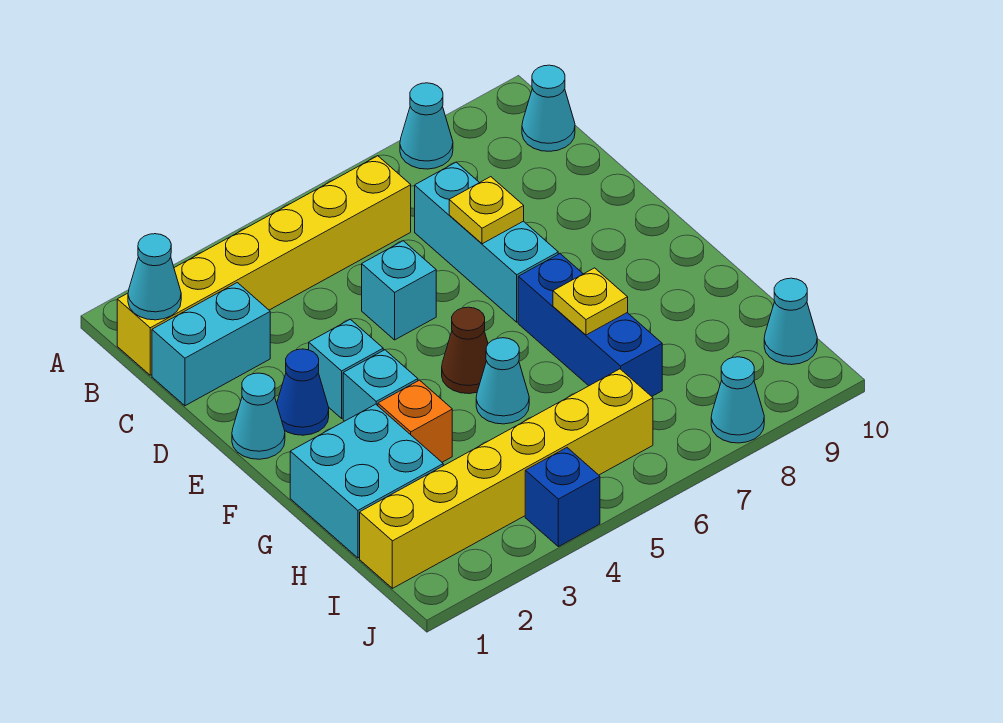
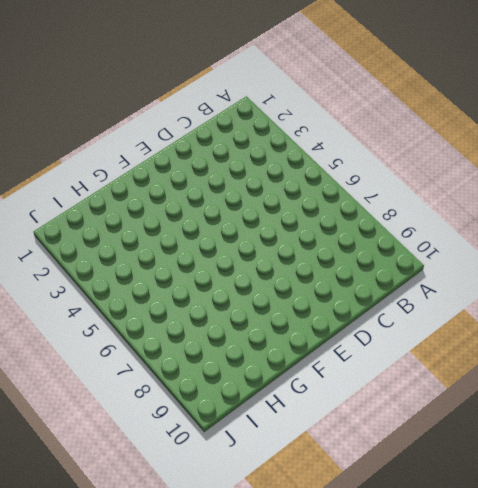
none -> cyan cone A8 level 1
none -> yellow brick B1:B6 level 1
none -> cyan cone B10 level 1

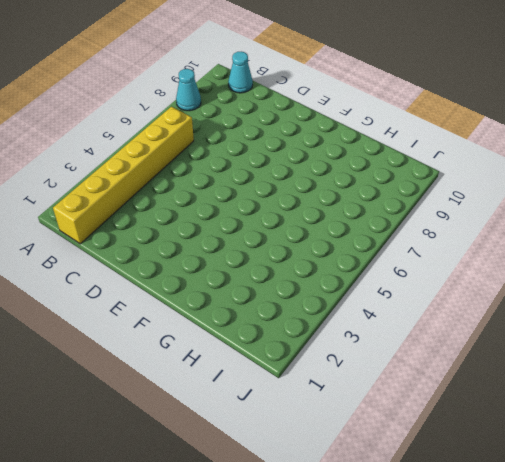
none -> cyan brick C1:C2 level 1
none -> cyan brick C7:E7 level 1
none -> cyan brick D5 level 1

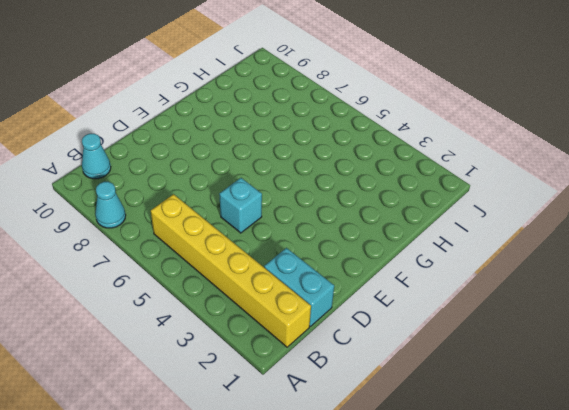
none -> cyan brick C7:E7 level 1
none -> cyan cone E1 level 1
none -> blue cone E2 level 1

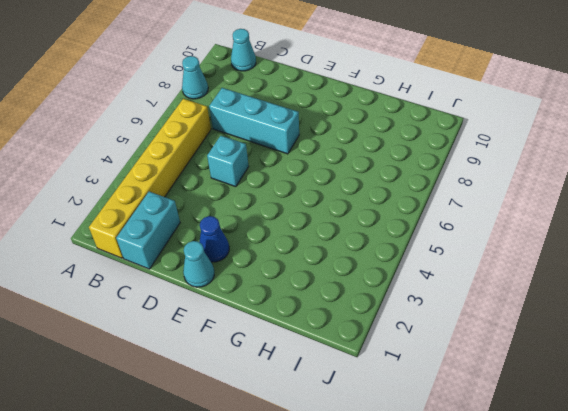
none -> cyan brick E3 level 1
none -> cyan brick F3 level 1
none -> brown cone F5 level 1

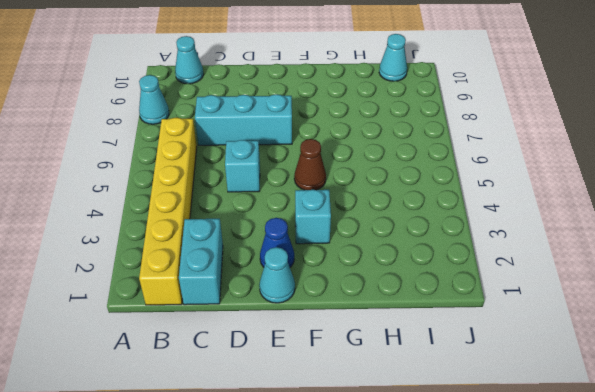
none -> cyan brick E3 level 1
none -> blue brick F7:H7 level 1
none -> cyan brick G1:H2 level 1

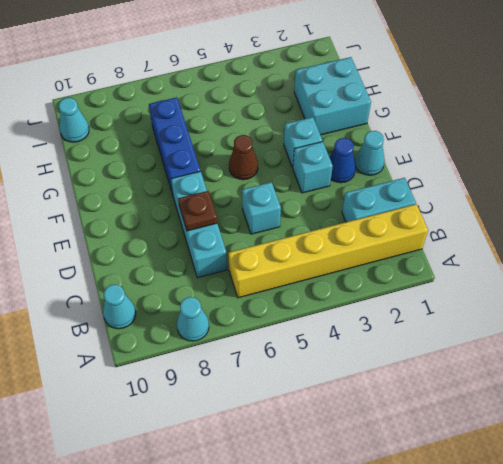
brown plate D7 level 2 -> yellow plate D7 level 2
none -> orange brick G3 level 1
none -> cyan cone G5 level 1
none -> yellow brick I1:I6 level 1

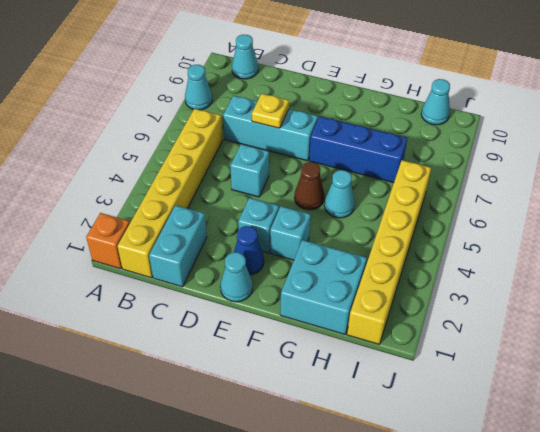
orange brick A1 level 1 -> orange brick G3 level 1
none -> blue brick J4 level 1
none -> cyan cone J8 level 1
none -> cyan cone B1 level 2

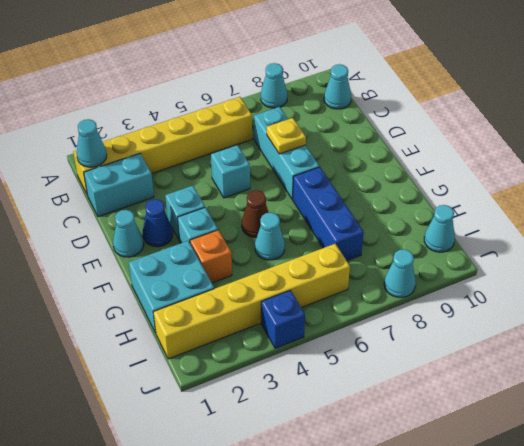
none -> yellow plate G7 level 2

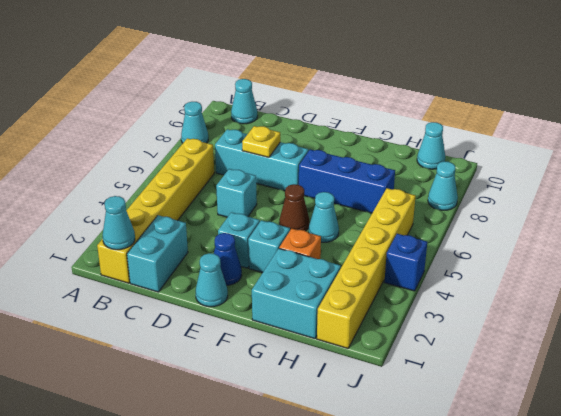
none -> yellow plate G7 level 2

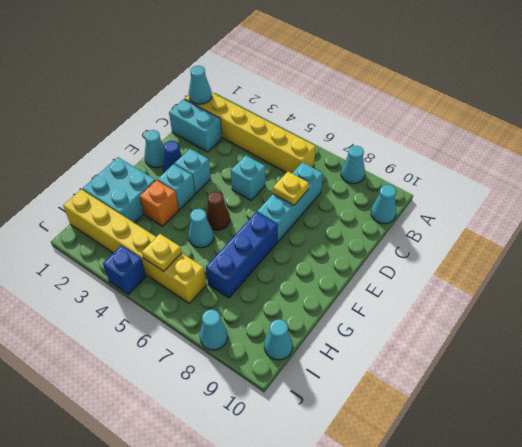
yellow plate I5 level 2 -> yellow plate G7 level 2

